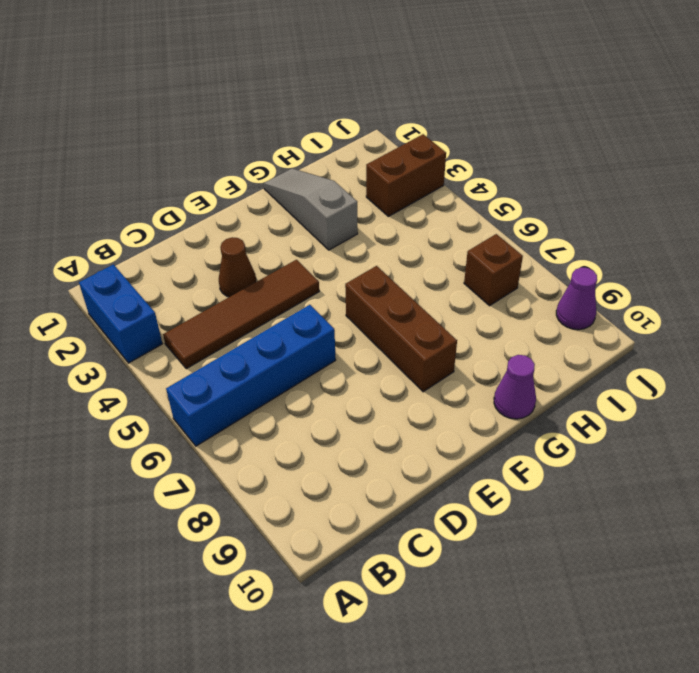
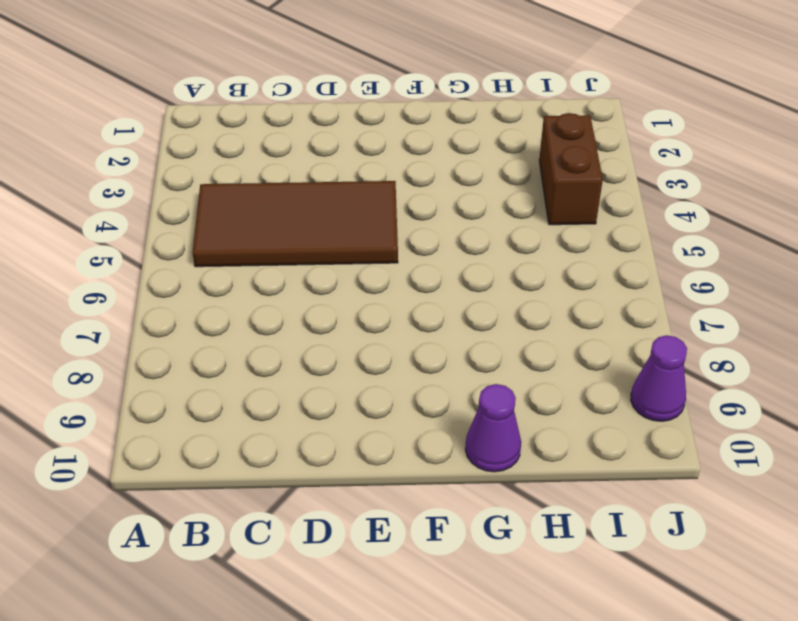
brown tile B4:E5 level 1 -> brown tile B4:E4 level 1
brown brick I3:I4 level 1 -> brown brick I3:J3 level 1
none -> blue brick A2:A3 level 1
none -> blue brick A6:D6 level 1

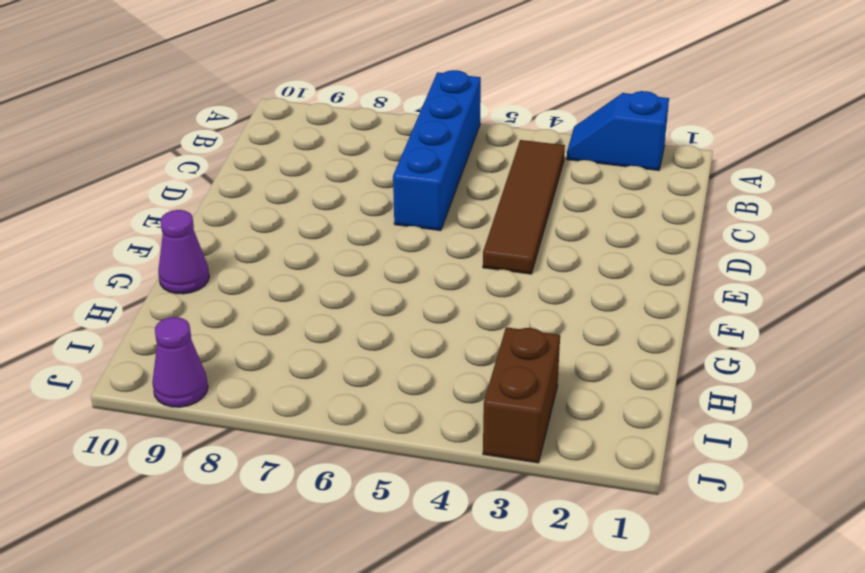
blue slope A2:A3 level 1 top 2 -> blue brick A2:A3 level 1
none -> brown cone D3 level 1
none -> brown brick F6:F8 level 1

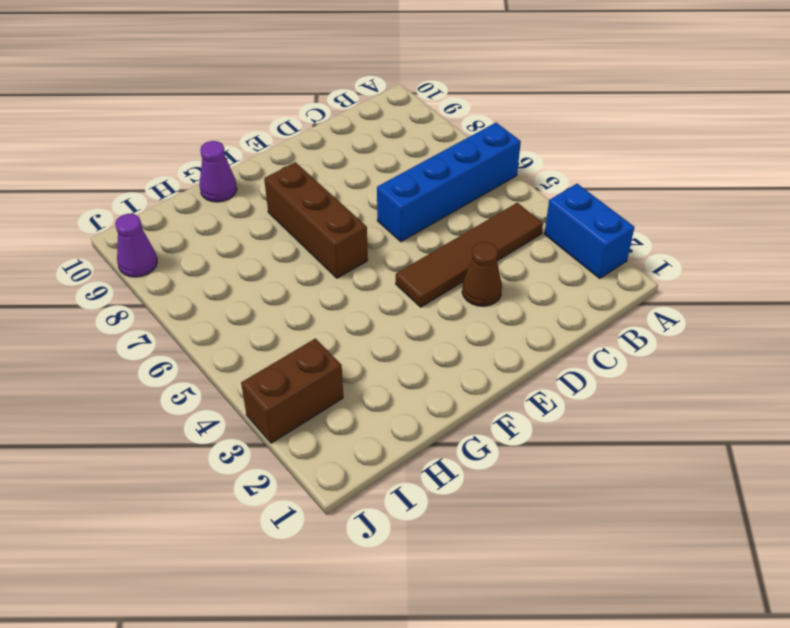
none -> grey slope G1:G3 level 1 top 3
none -> brown brick I7 level 1

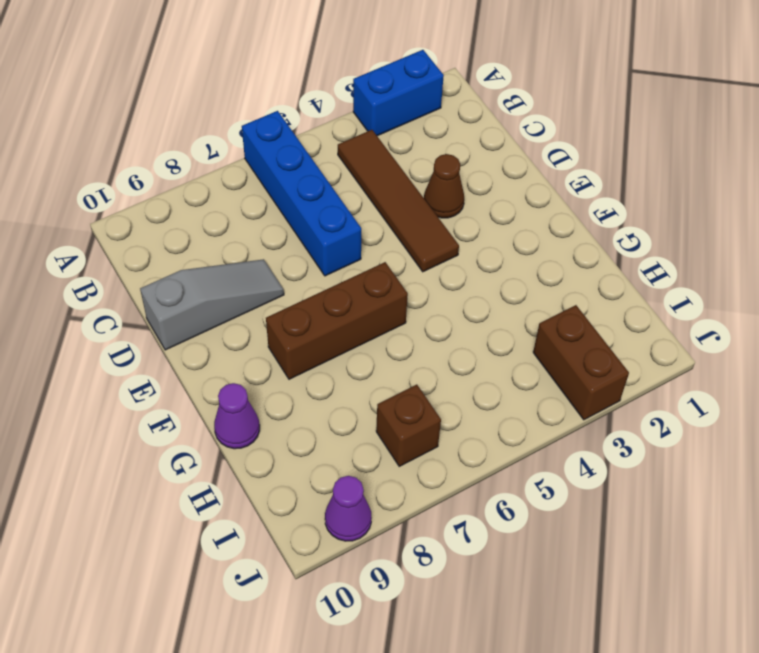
grey slope D8:D10 level 1 top 10 -> grey slope G1:G3 level 1 top 3

